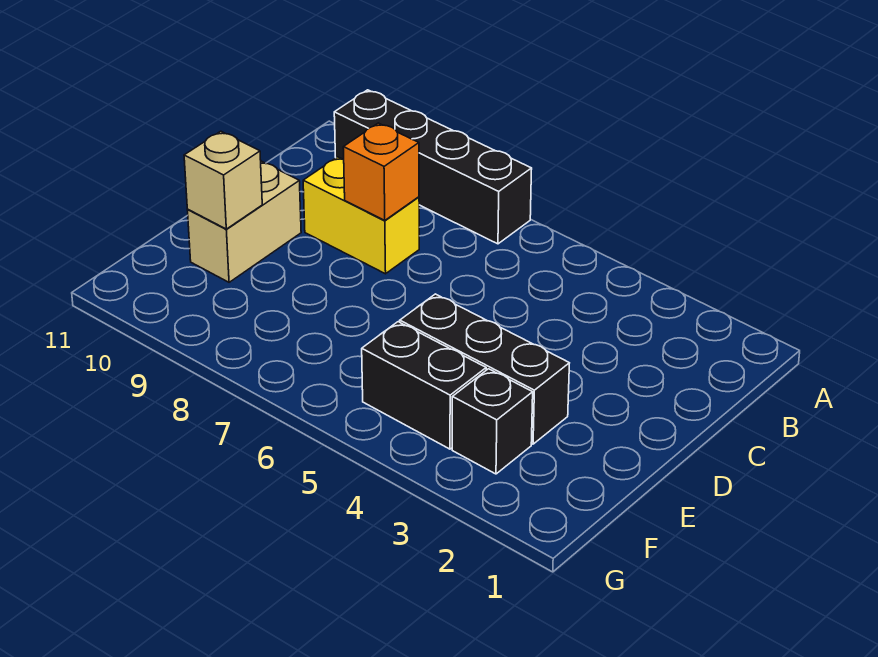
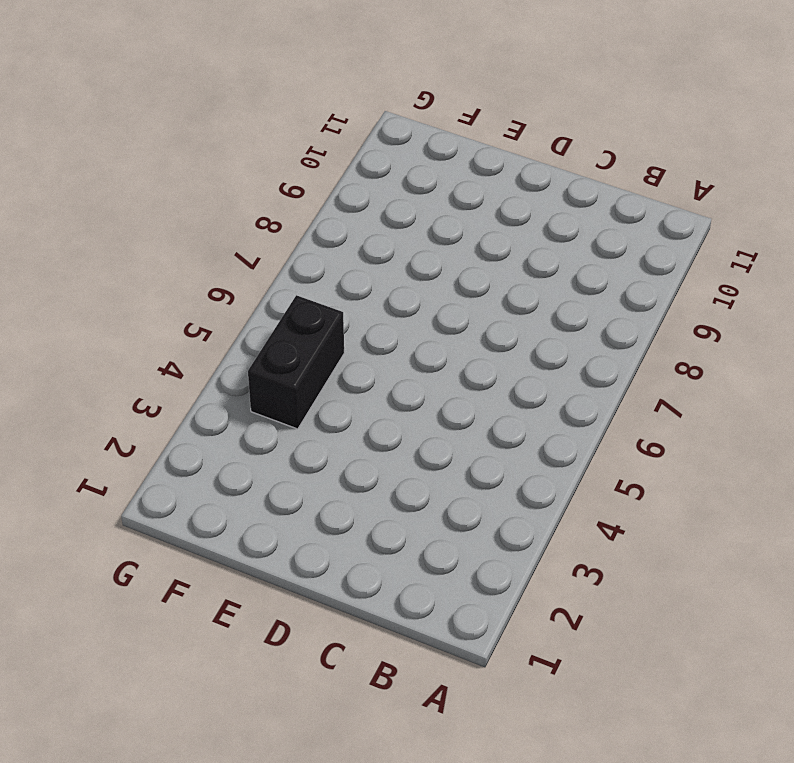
none -> black brick A7:A10 level 1
none -> yellow brick C8:C9 level 1

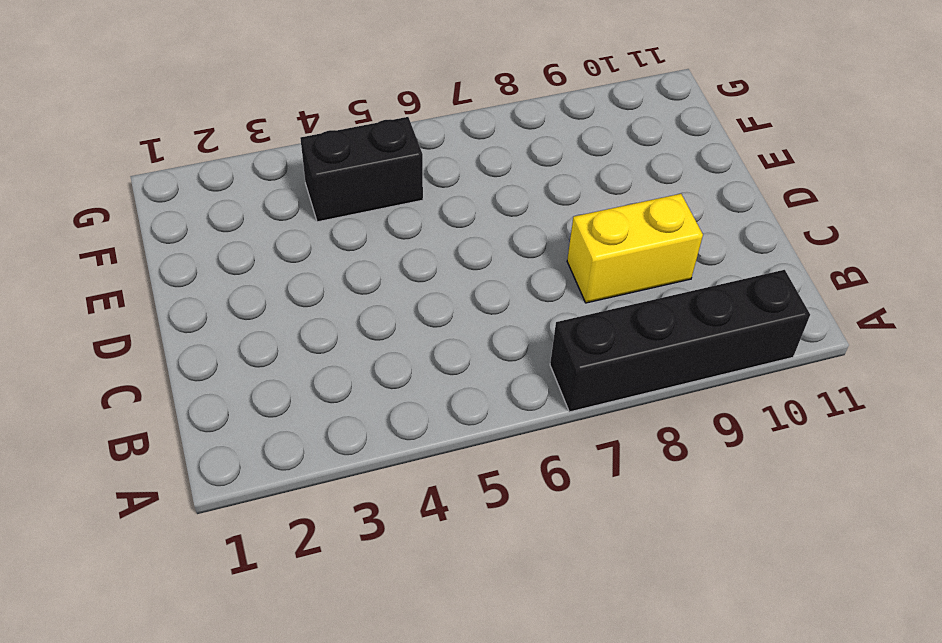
none -> tan brick D10:E10 level 1
none -> black brick E3:E5 level 1

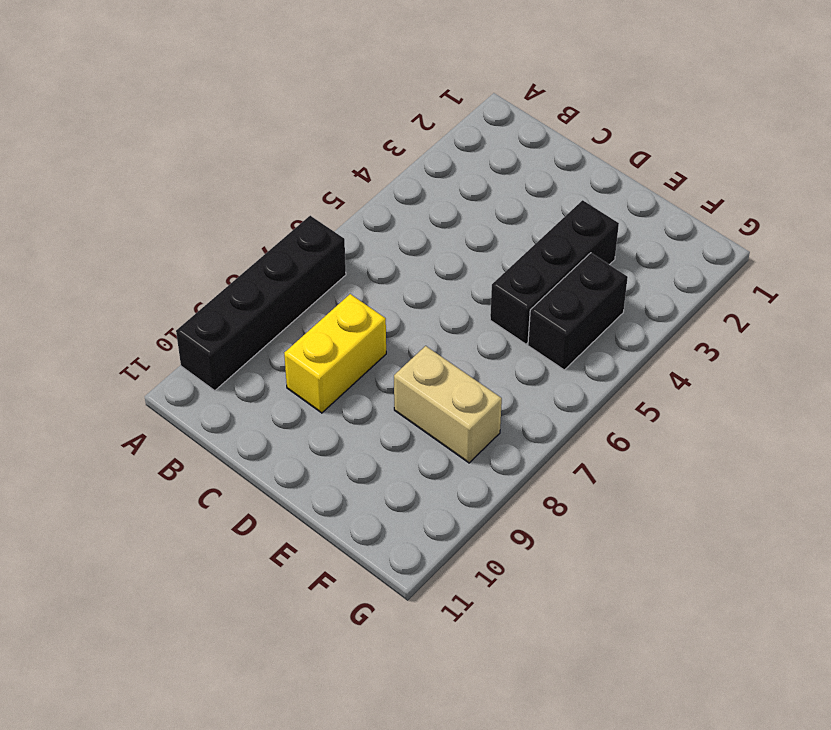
tan brick E8:F8 level 1 -> tan brick D10:E10 level 1
none -> black brick F3 level 1
none -> orange brick C8 level 2

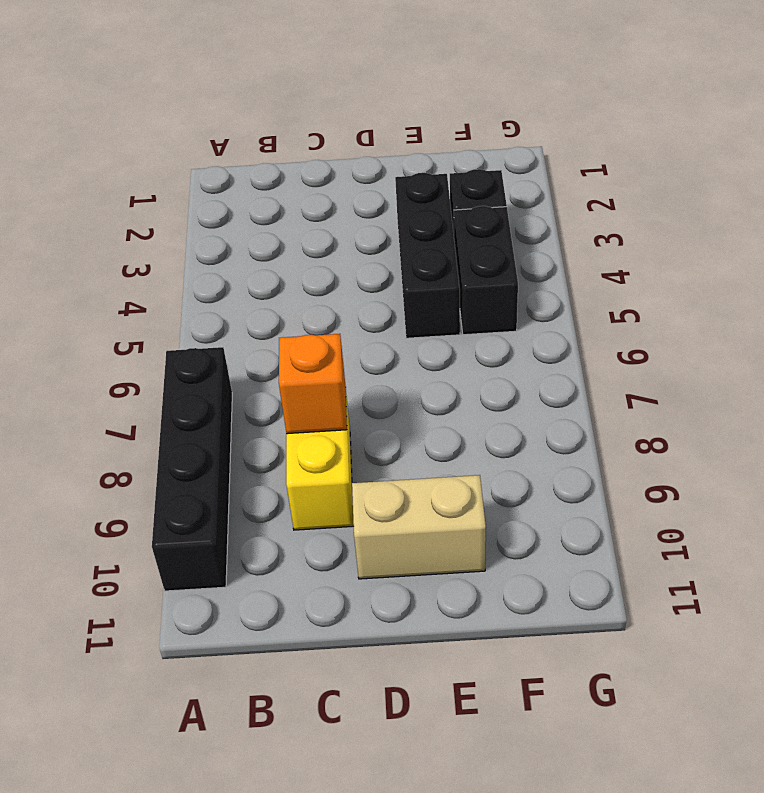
none -> tan brick E10 level 2

